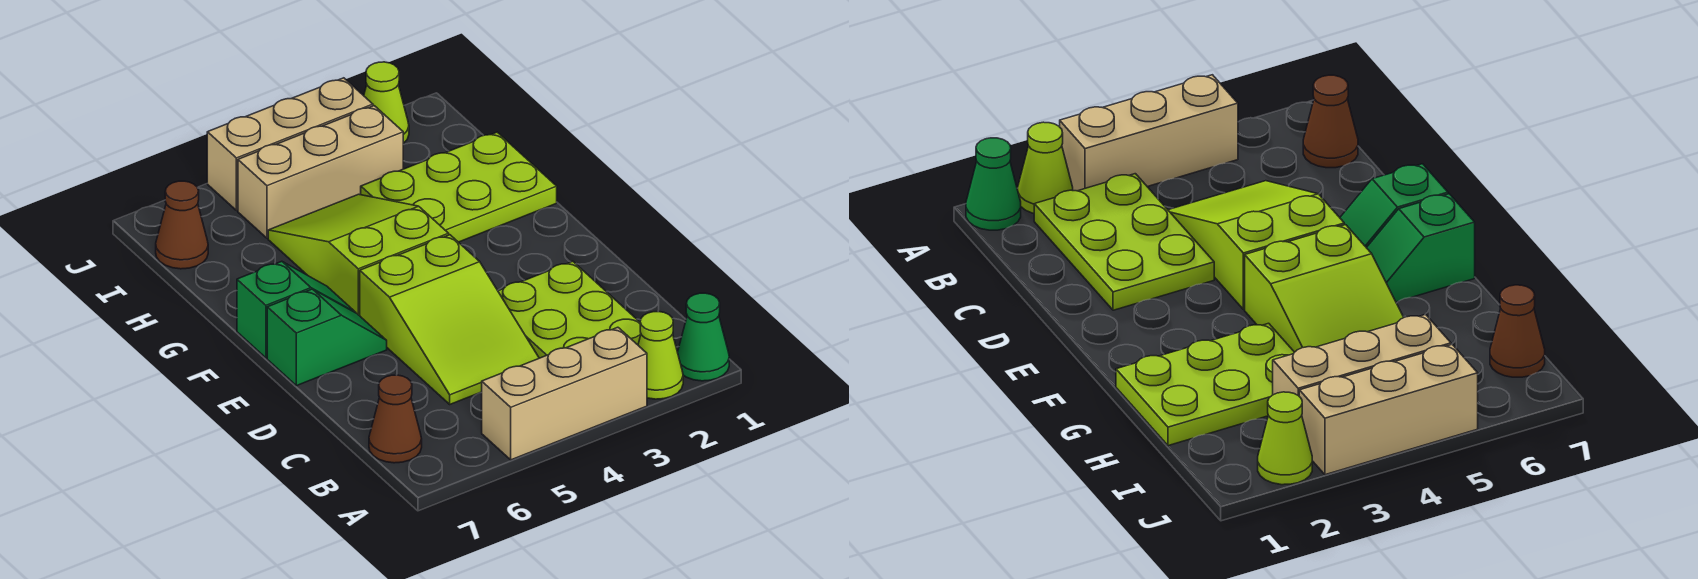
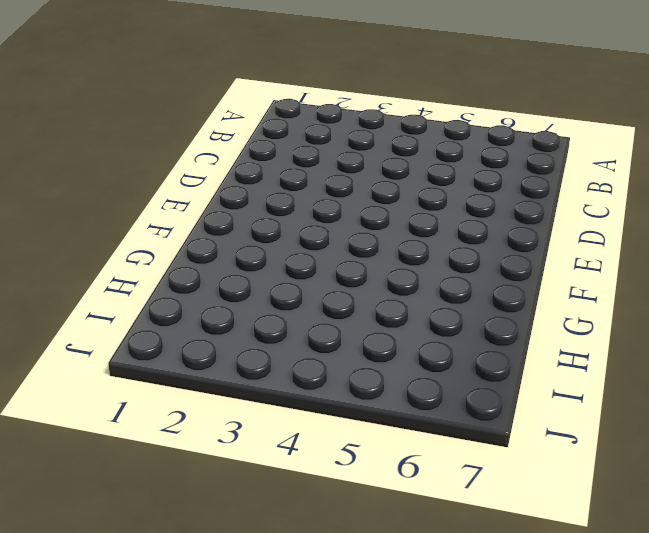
none -> green cone A1 level 1
none -> lime cone A2 level 1
none -> tan brick A3:A5 level 1

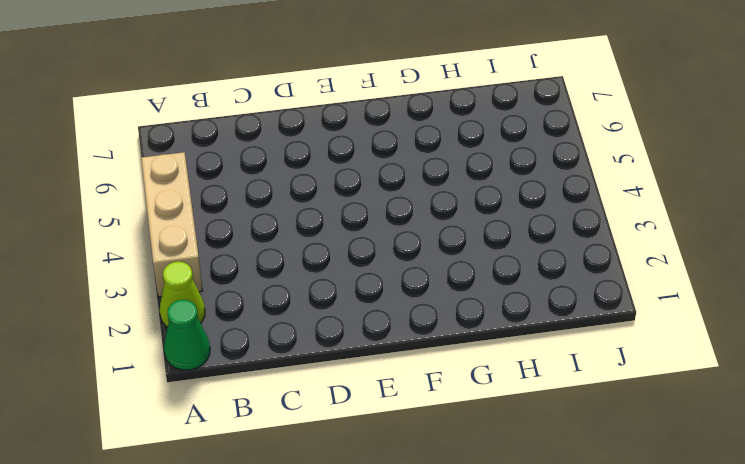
none -> lime plate B2:D3 level 1
none -> brown cone B7 level 1
none -> lime slope C4:E5 level 1 top E

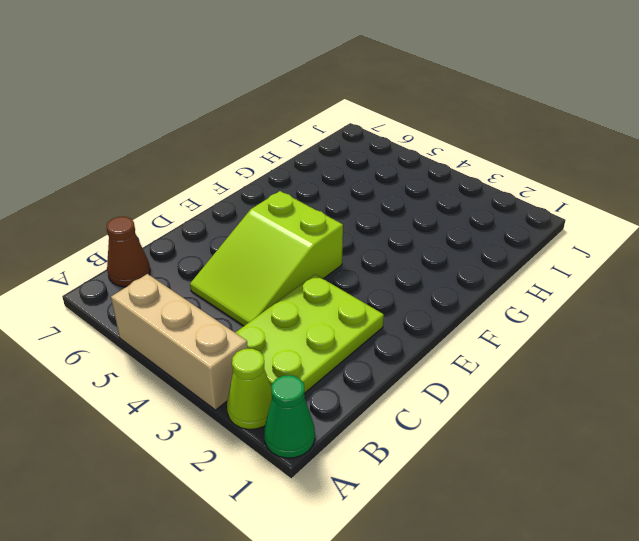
none -> green slope E6:E7 level 1 top 7
none -> lime slope F4:H5 level 1 top F
none -> green slope F6:F7 level 1 top 7

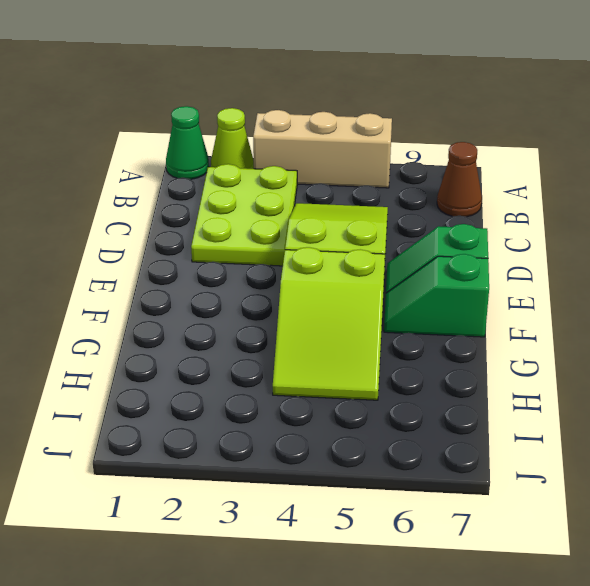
none -> lime plate G1:H3 level 1
none -> tan brick I3:I5 level 1
none -> brown cone I7 level 1

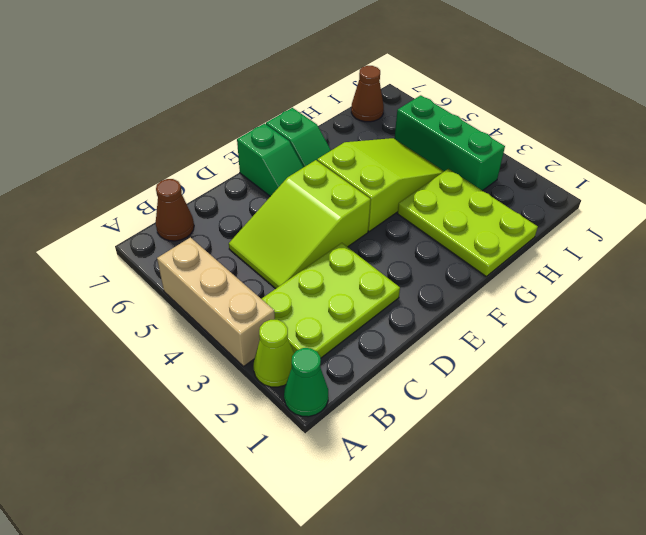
green brick I3:I5 level 1 -> tan brick I3:I5 level 1
none -> lime cone J2 level 1
none -> tan brick J3:J5 level 1

